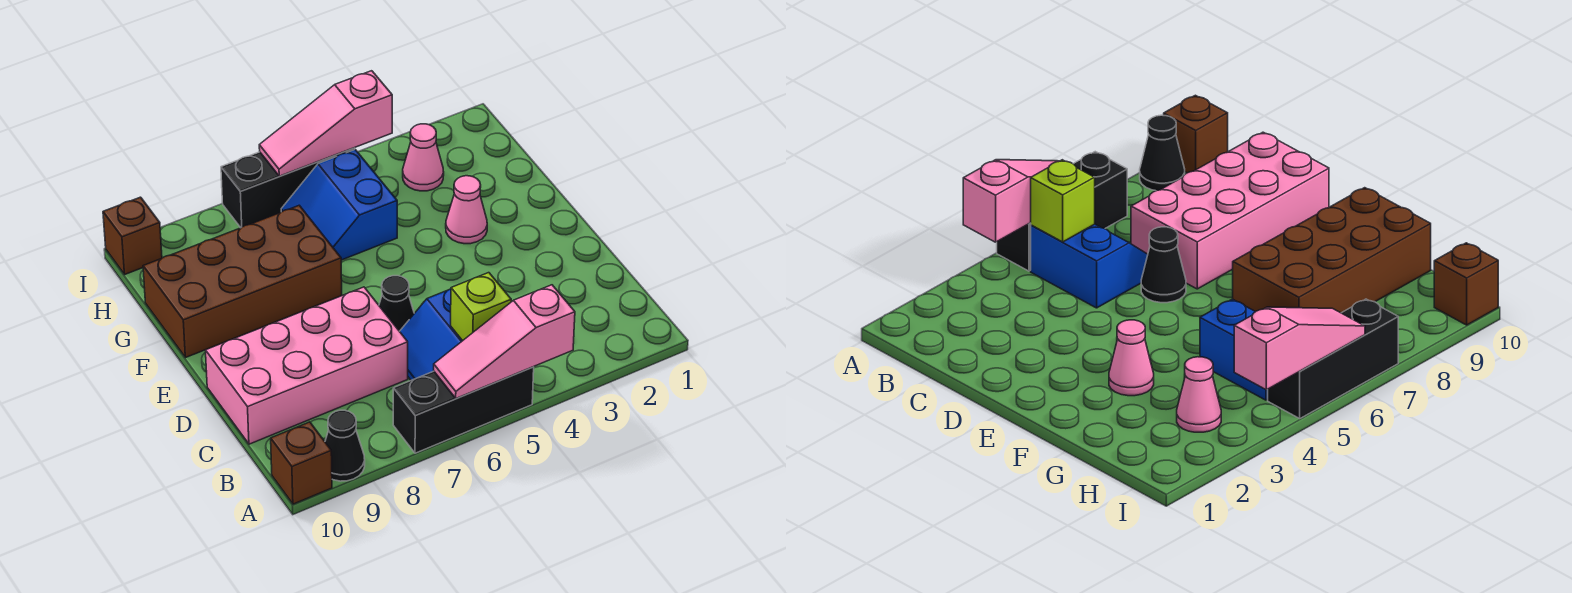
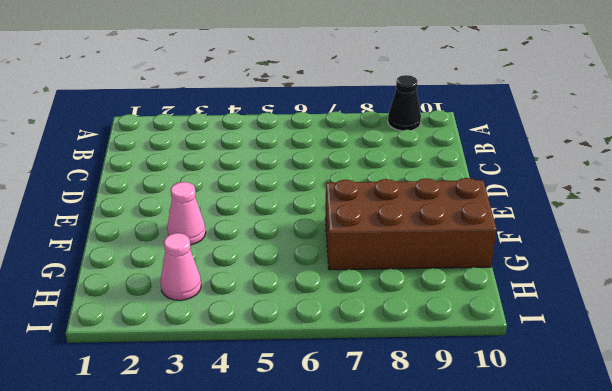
none -> black brick A5:A7 level 1
none -> brown brick A10 level 1
none -> blue slope B5:C6 level 1 top 5

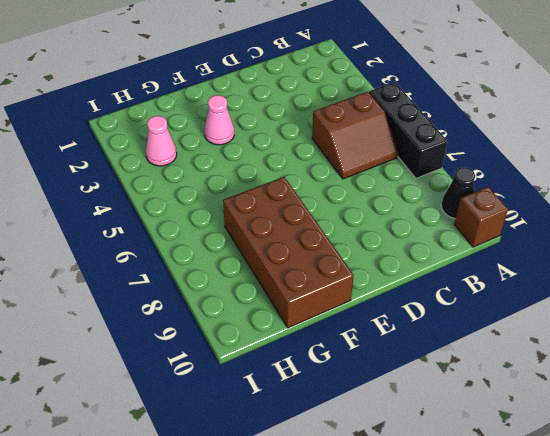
brown slope B5:C6 level 1 top 5 -> blue slope B5:C6 level 1 top 5
none -> pink brick C7:D10 level 1
none -> black cone D6 level 1
none -> blue slope G5:H6 level 1 top 5

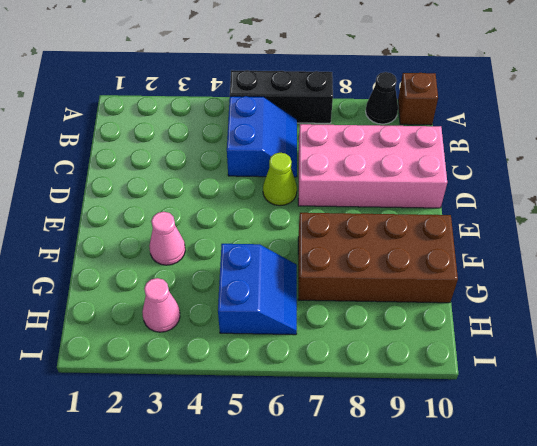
lime cone D6 level 1 -> black cone D6 level 1
none -> black brick I5:I7 level 1
none -> brown brick I10 level 1
none -> pink slope A4:A6 level 2 top 4

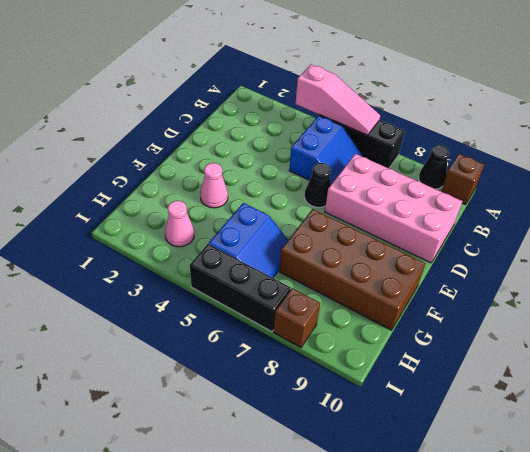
brown brick I8 level 1 -> brown brick I10 level 1
none -> lime brick B5 level 2
none -> pink slope I4:I6 level 2 top 4

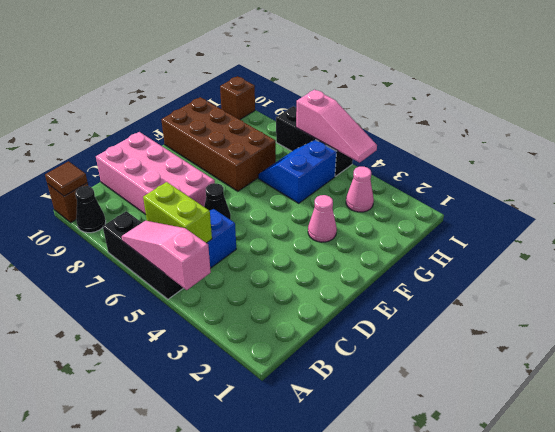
brown tile A10 level 2 -> none
lime brick B5:B6 level 2 -> lime brick B5 level 2
pink slope I4:I6 level 2 top 6 -> pink slope I4:I6 level 2 top 4

